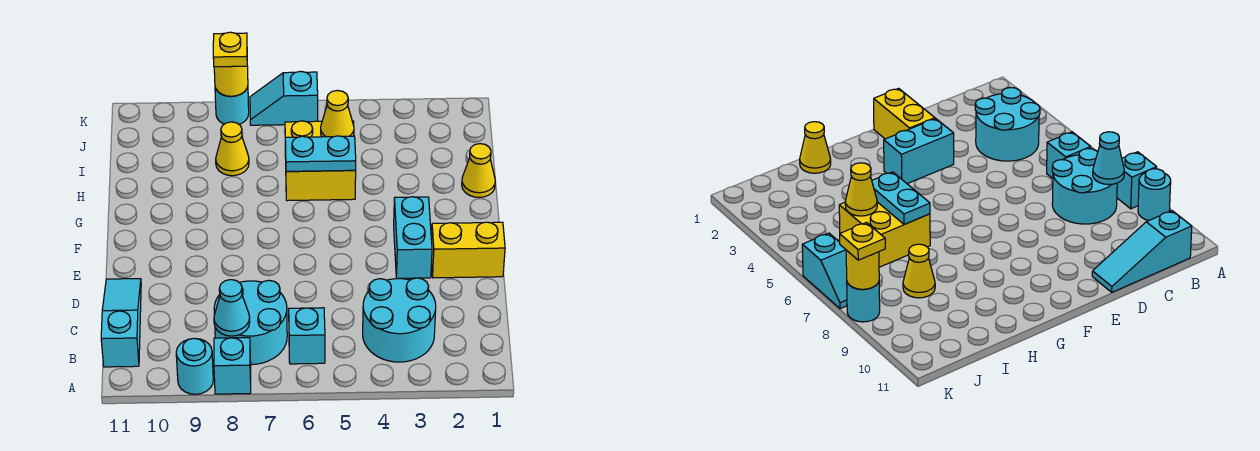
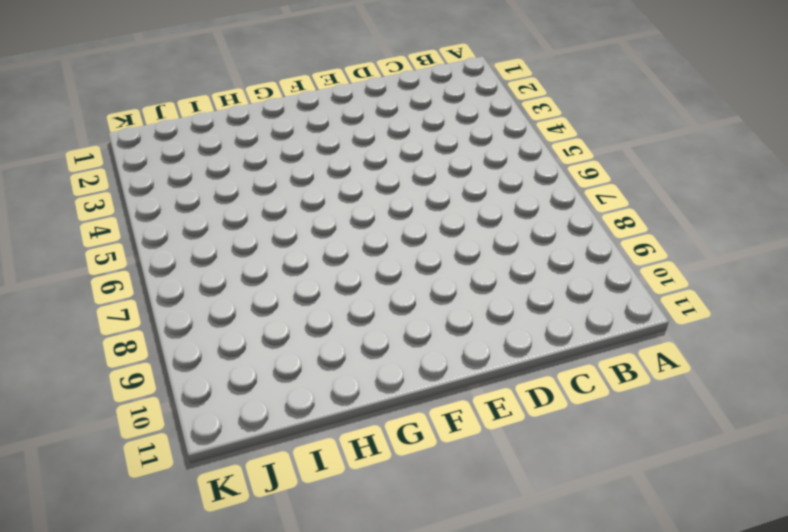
none -> cyan brick A8 level 1
none -> cyan round brick A9 level 1
none -> cyan round brick B3:C4 level 1

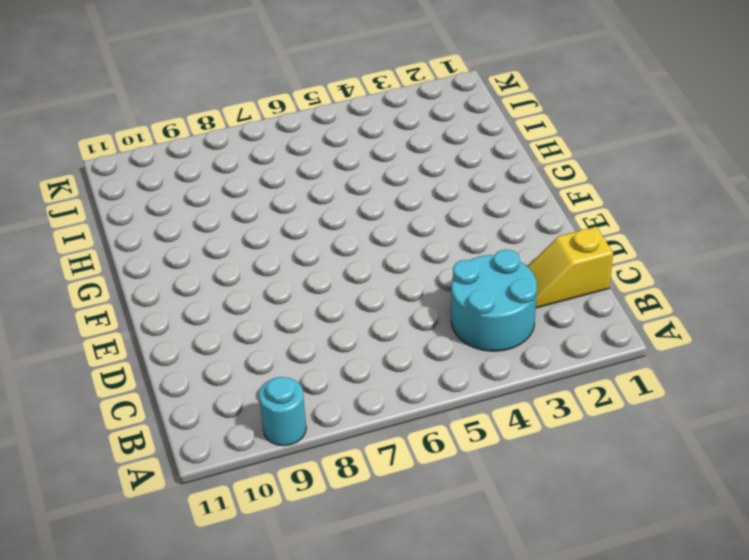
yellow slope C1:C2 level 1 top 1 -> none
none -> cyan brick A8 level 1
none -> cyan brick B6 level 1
none -> cyan round brick B7:C8 level 1

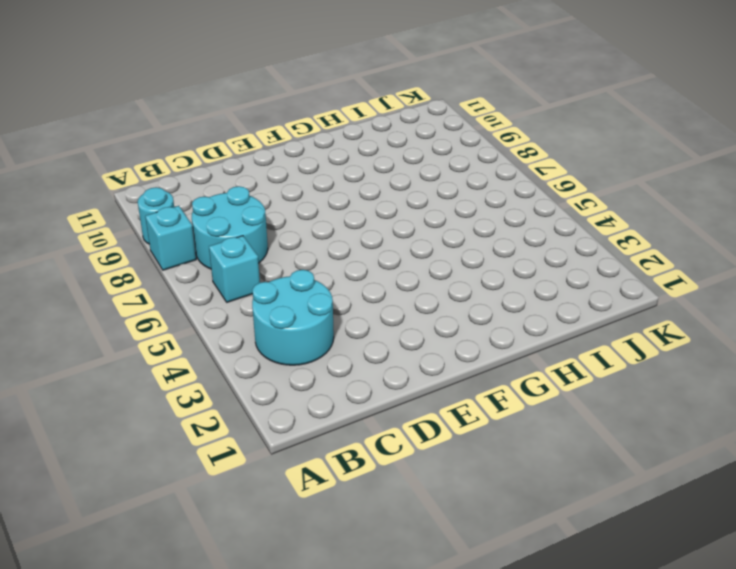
none -> cyan slope B11:D11 level 1 top B
none -> yellow brick E1:E2 level 1
none -> cyan brick E3:F3 level 1

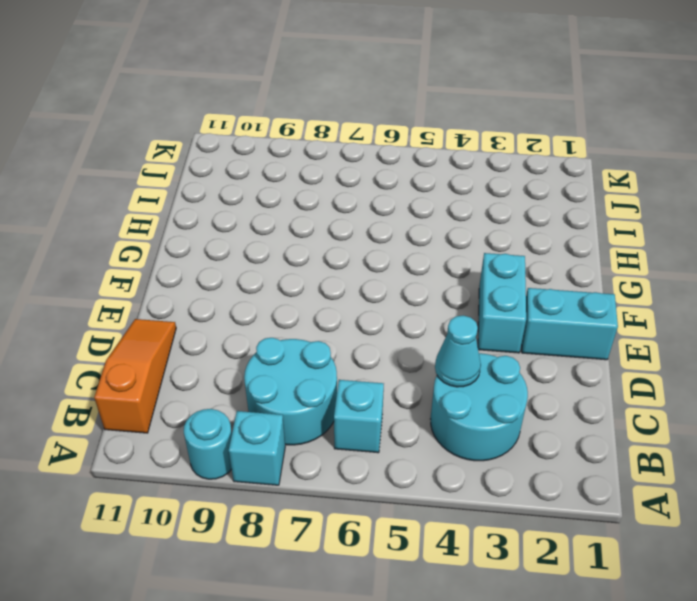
orange slope B11:D11 level 1 top B -> cyan slope B11:D11 level 1 top B
cyan cone C4 level 2 -> cyan cone B8 level 2
cyan brick E1:E2 level 1 -> yellow brick E1:E2 level 1
none -> yellow cone H1 level 1
none -> yellow brick H5:I6 level 1
none -> yellow cone I8 level 1

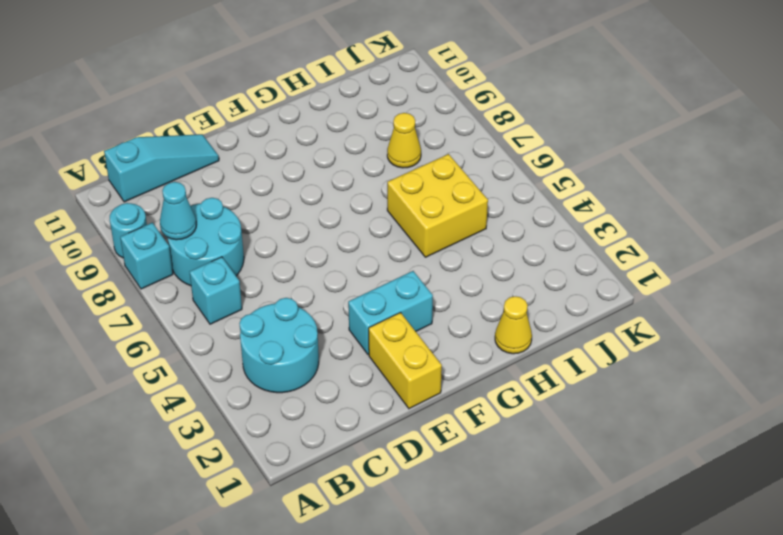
none -> cyan slope K6:K7 level 1 top 6
none -> cyan round brick K8 level 1
none -> cyan plate H5:H6 level 2

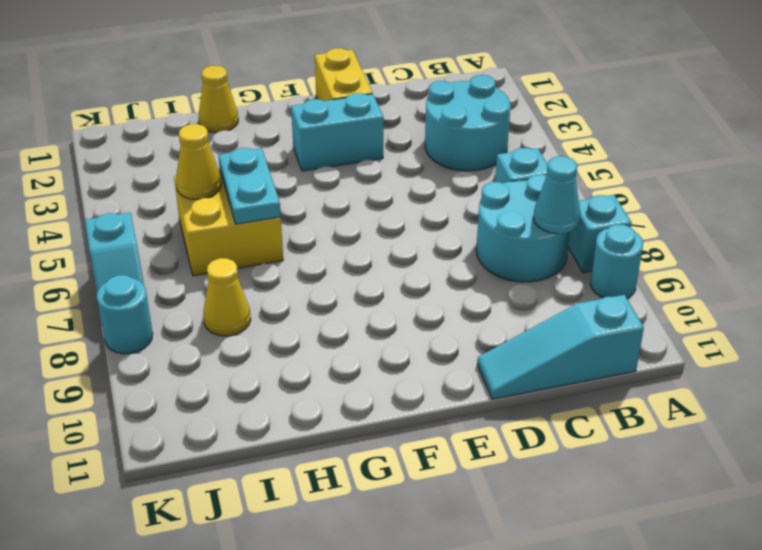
none -> yellow round brick K8 level 2
none -> yellow plate K8 level 3

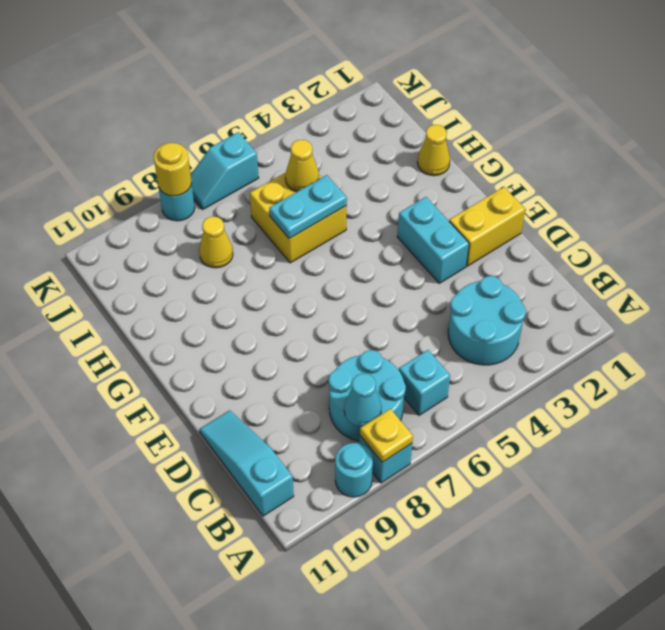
yellow plate A8 level 2 -> yellow plate K8 level 3

